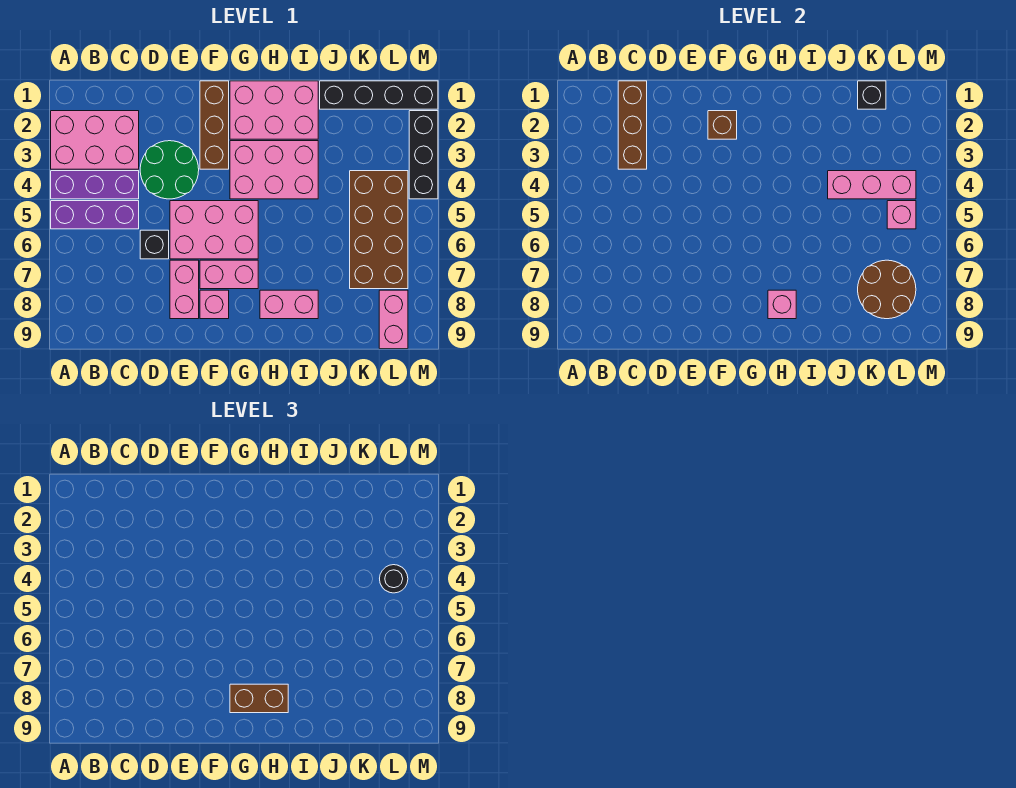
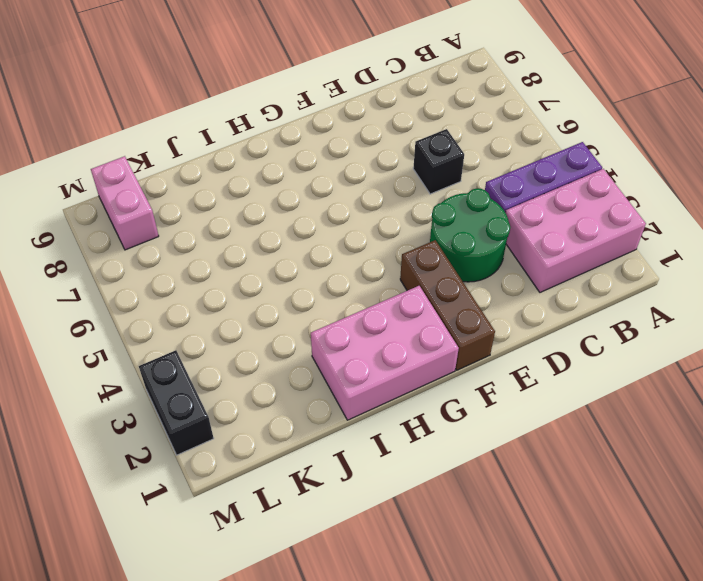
black brick M2:M3 level 1 -> black brick M2:M4 level 1
none -> purple brick A5:C5 level 1
none -> pink brick E5:G6 level 1
none -> pink brick E7:E8 level 1

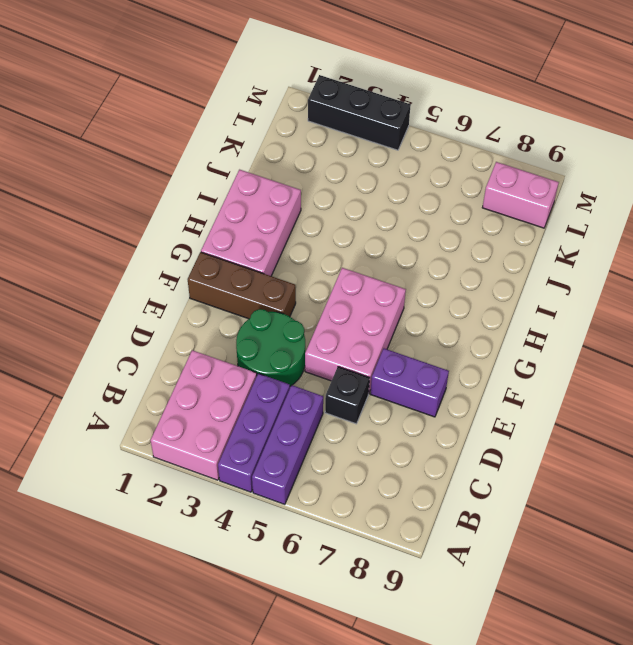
purple brick E7:E8 level 1 -> pink brick E7:E8 level 1
none -> pink brick F7:G7 level 1
none -> pink brick F8 level 1
none -> pink brick G3:I4 level 1

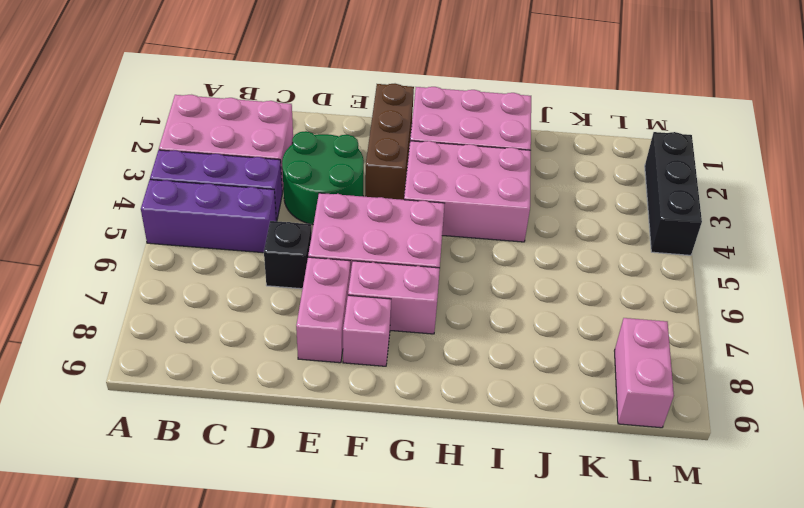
none -> pink brick H8:I8 level 1
none -> black brick J1:M1 level 1
none -> brown brick K4:L7 level 1

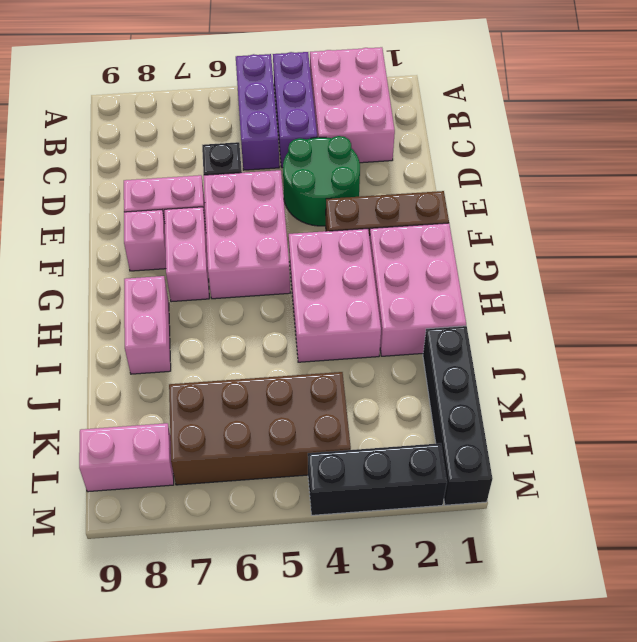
none -> brown brick C1:C3 level 2
none -> brown brick F2 level 2
none -> pink brick H8 level 2

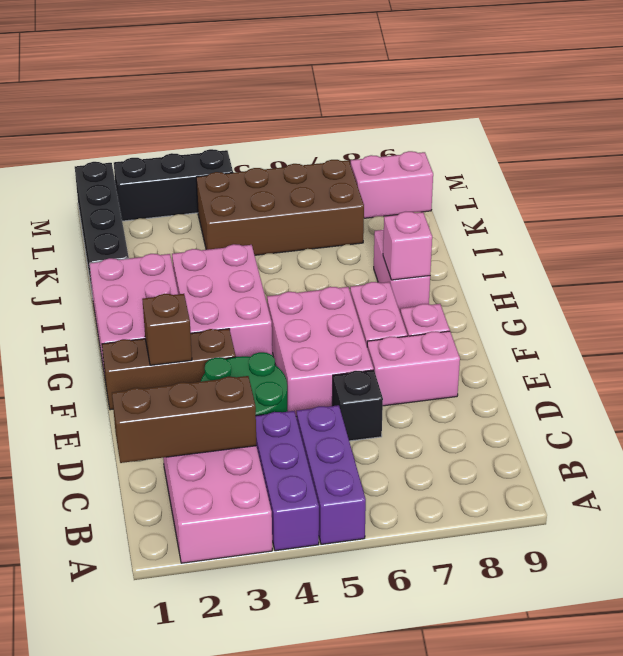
none -> pink brick J4:L4 level 2
none -> black brick K1 level 2
none -> brown round brick K7:L8 level 2

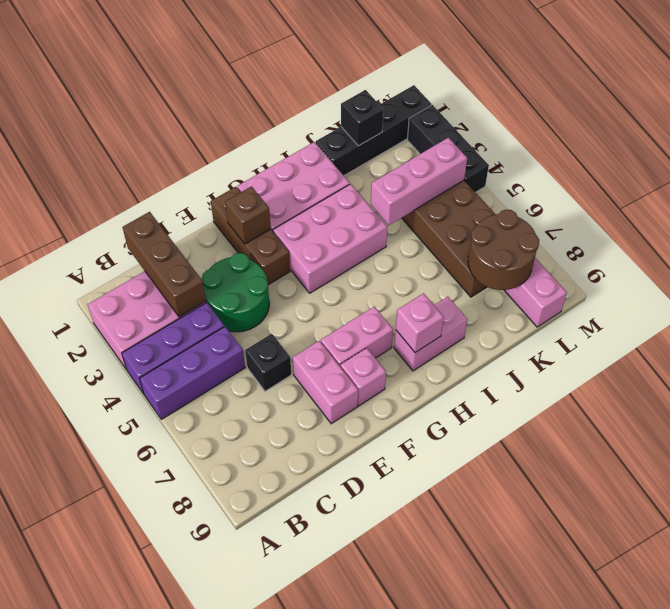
none -> pink brick E5:G6 level 1
none -> pink brick L5 level 2
none -> brown brick G8:H8 level 3

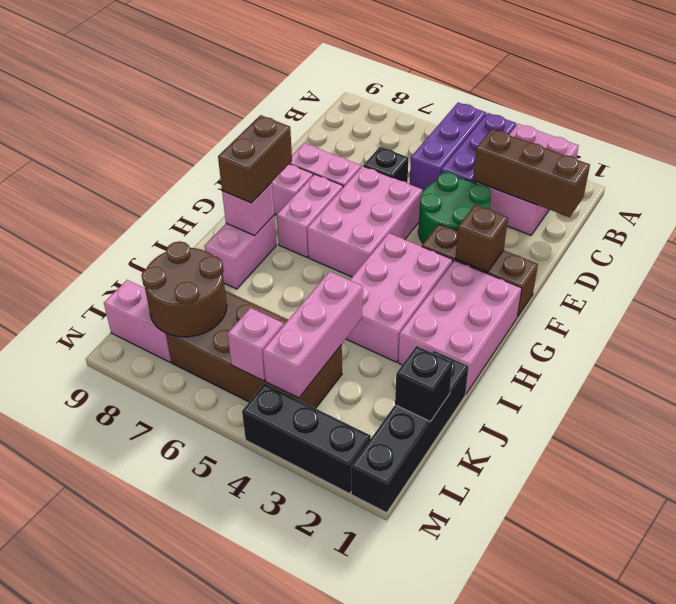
none -> black round brick L4 level 3

